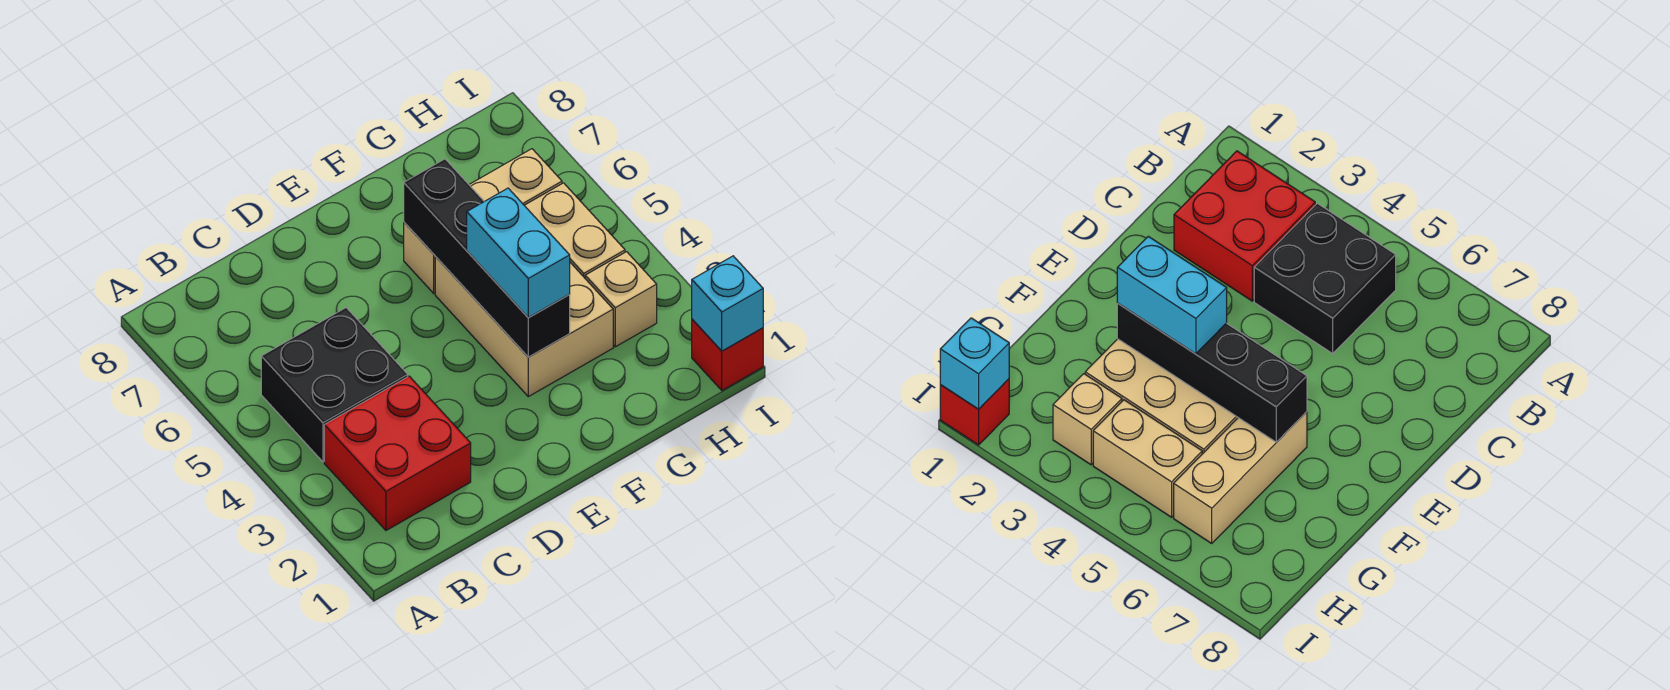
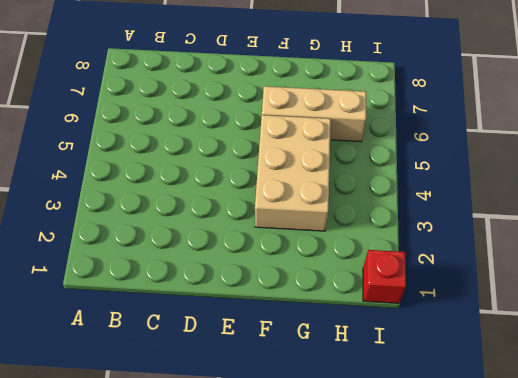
none -> red brick B2:C3 level 1
none -> black brick B4:C5 level 1

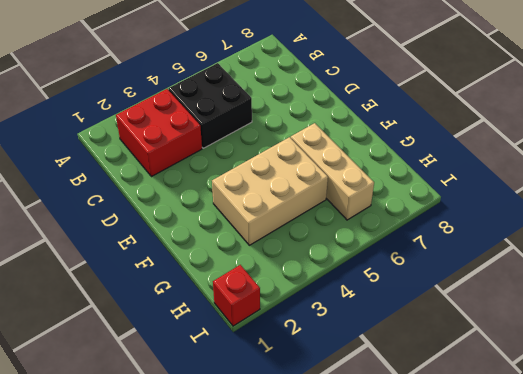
none -> tan brick H3 level 1
none -> tan brick H4:H5 level 1

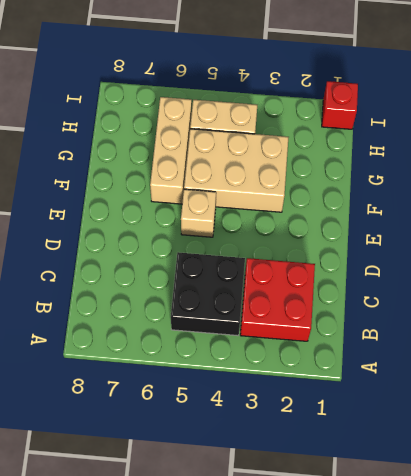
tan brick E5 level 1 -> tan brick H3 level 1
none -> black brick F3:F6 level 2
none -> cyan brick I1 level 2

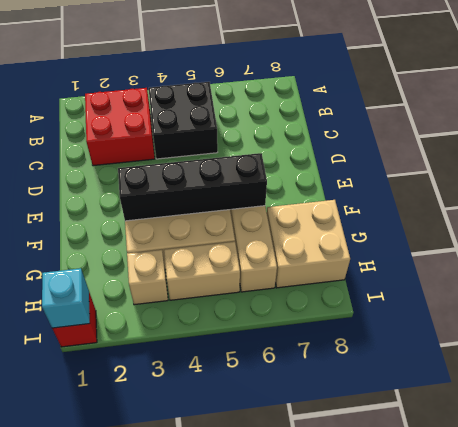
tan brick G7:H8 level 1 -> none
none -> cyan brick F3:F4 level 3

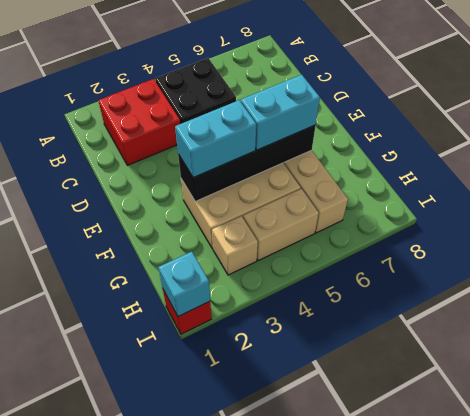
cyan brick F5:F6 level 3 -> none

